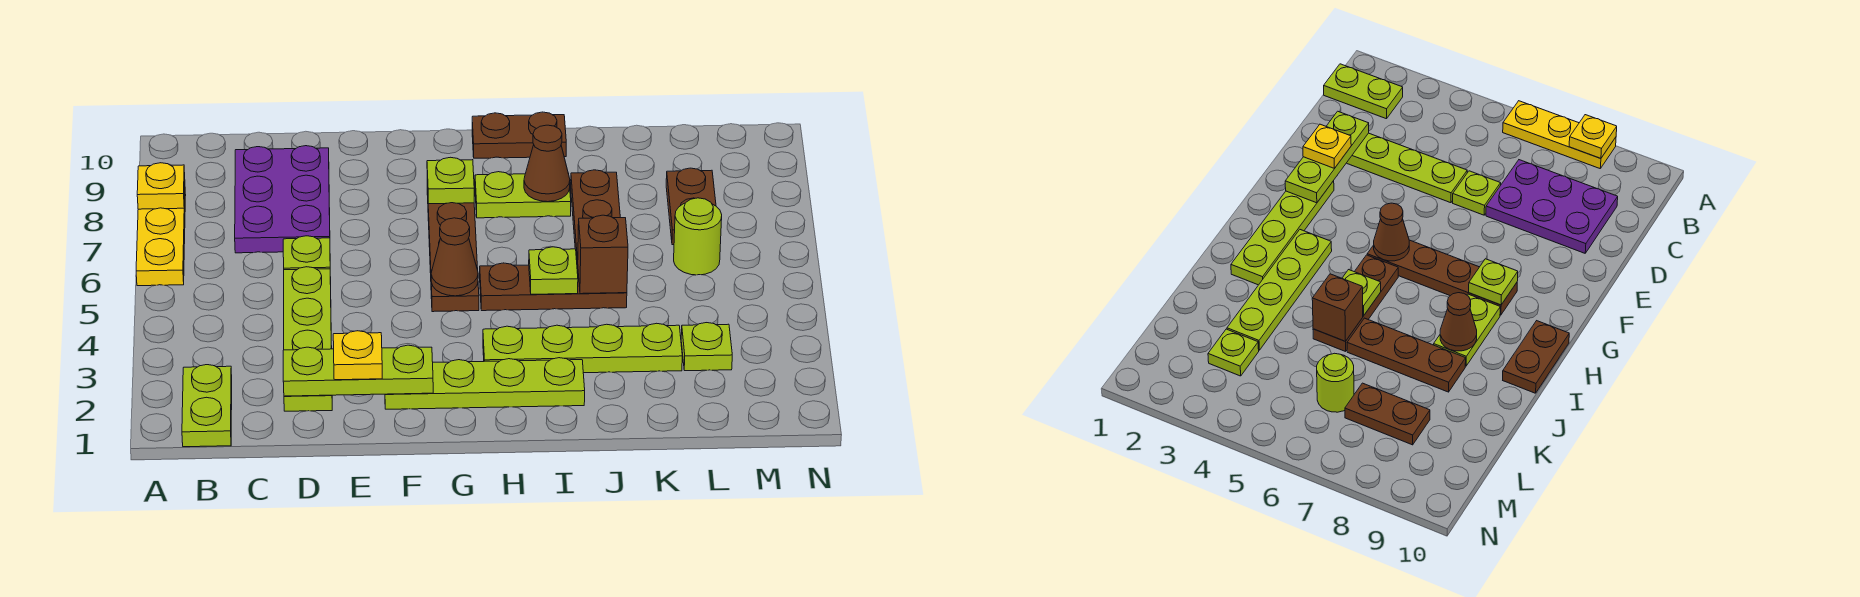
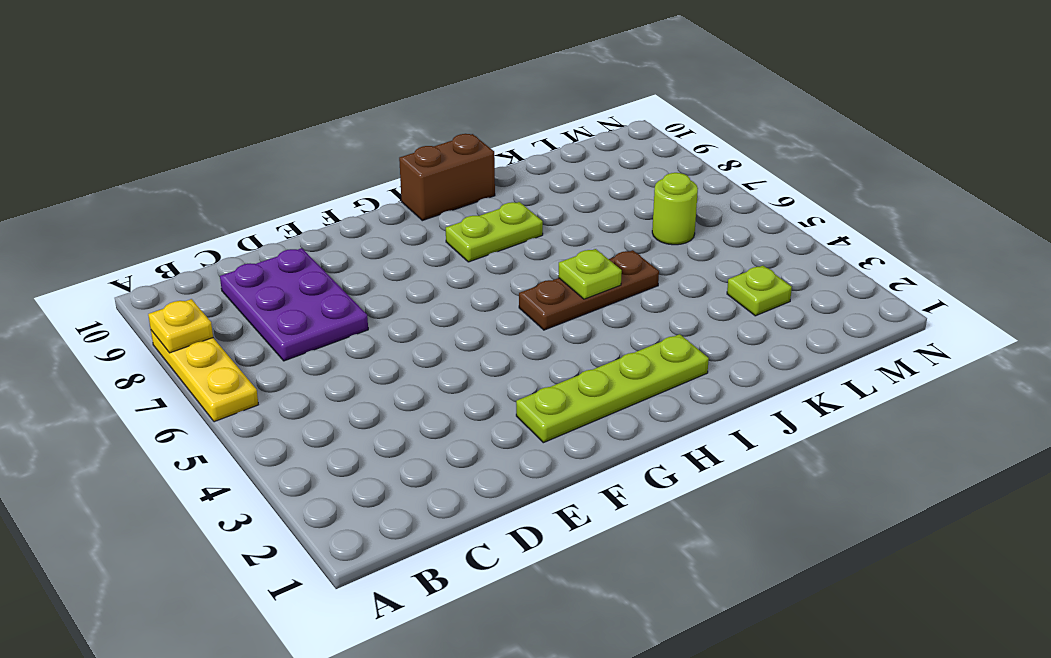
brown brick H10:I10 level 1 -> brown plate H10:I10 level 1
none -> lime plate B1:B2 level 1
none -> lime plate D2:D5 level 1
none -> lime plate D6 level 1

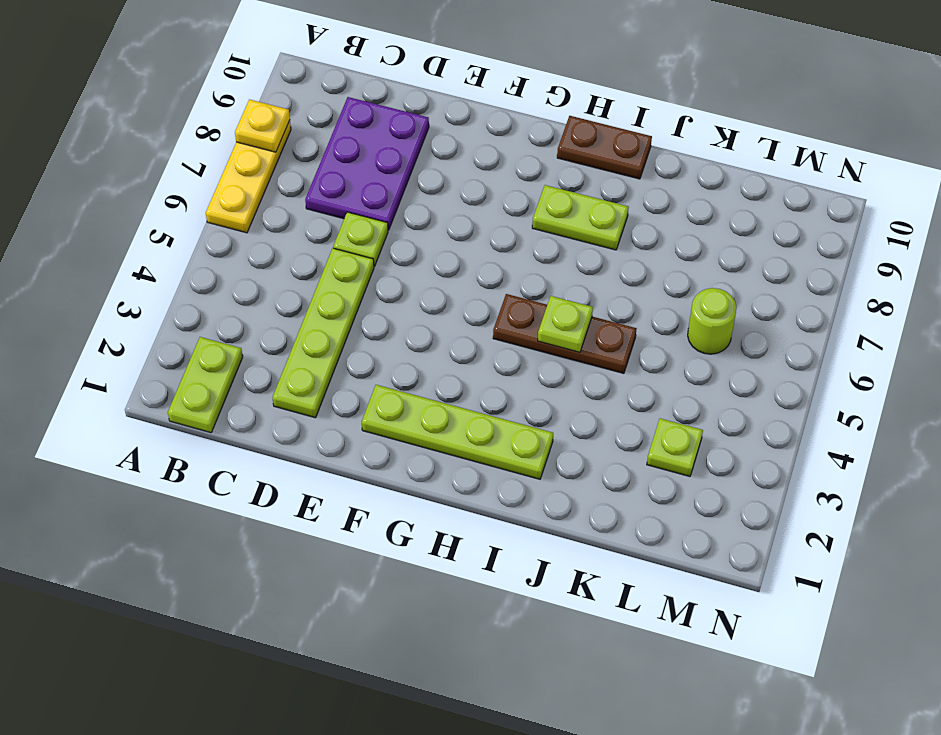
none -> brown plate G5:G8 level 1
none -> lime plate H3:K3 level 1
none -> brown plate J6:J8 level 1

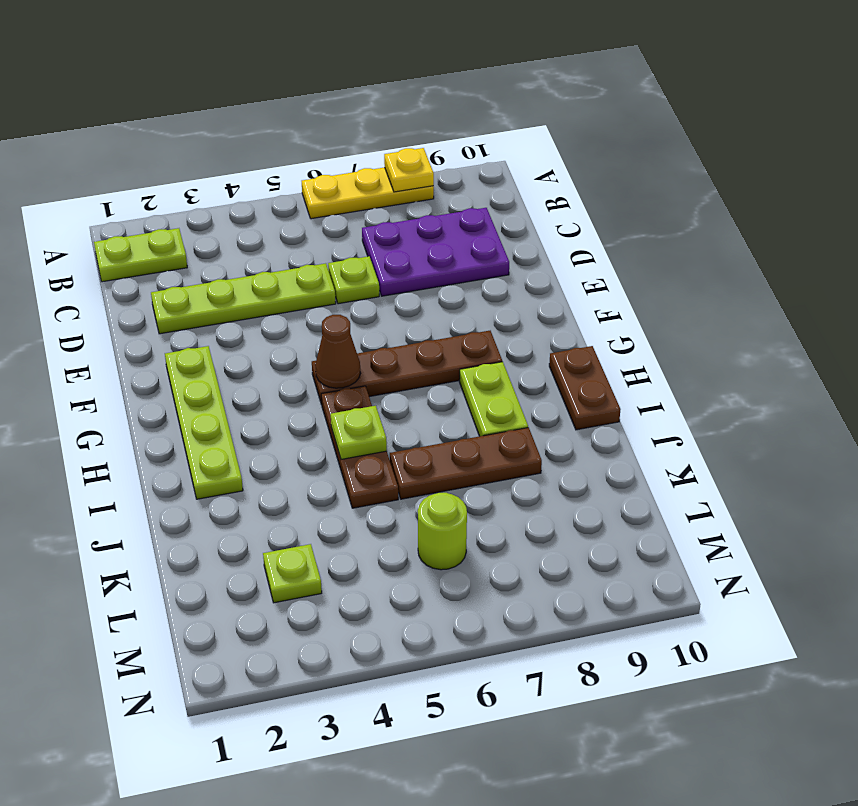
none -> lime plate H3:K3 level 1
none -> brown plate L7:L8 level 1
none -> lime plate D2:F2 level 2

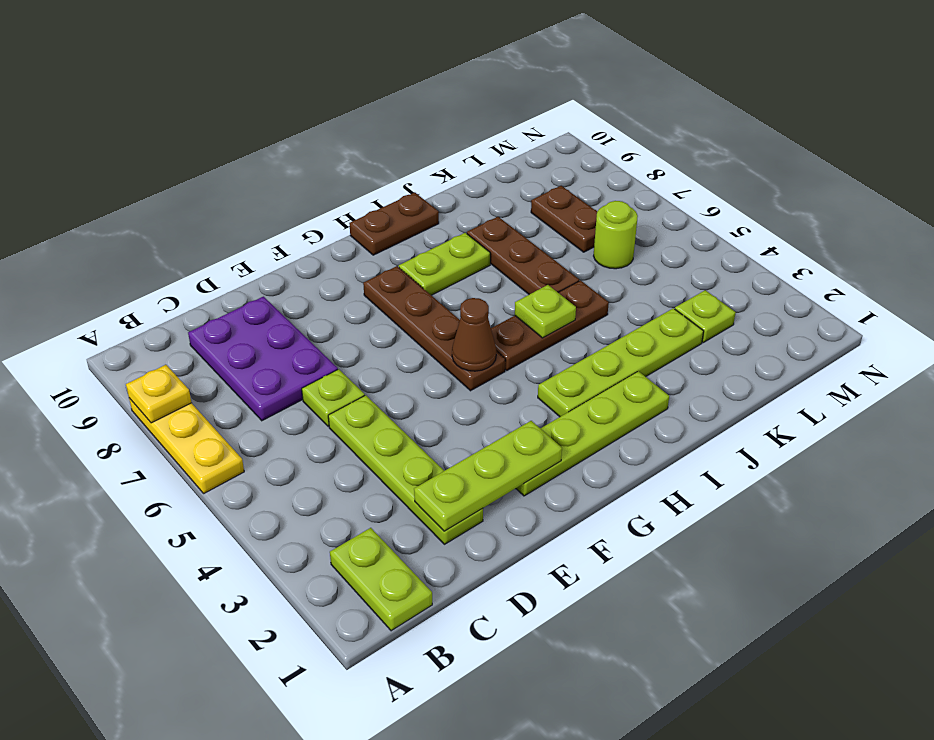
none -> lime plate G8 level 2
none -> brown cone I8 level 2
none -> brown brick J5 level 2

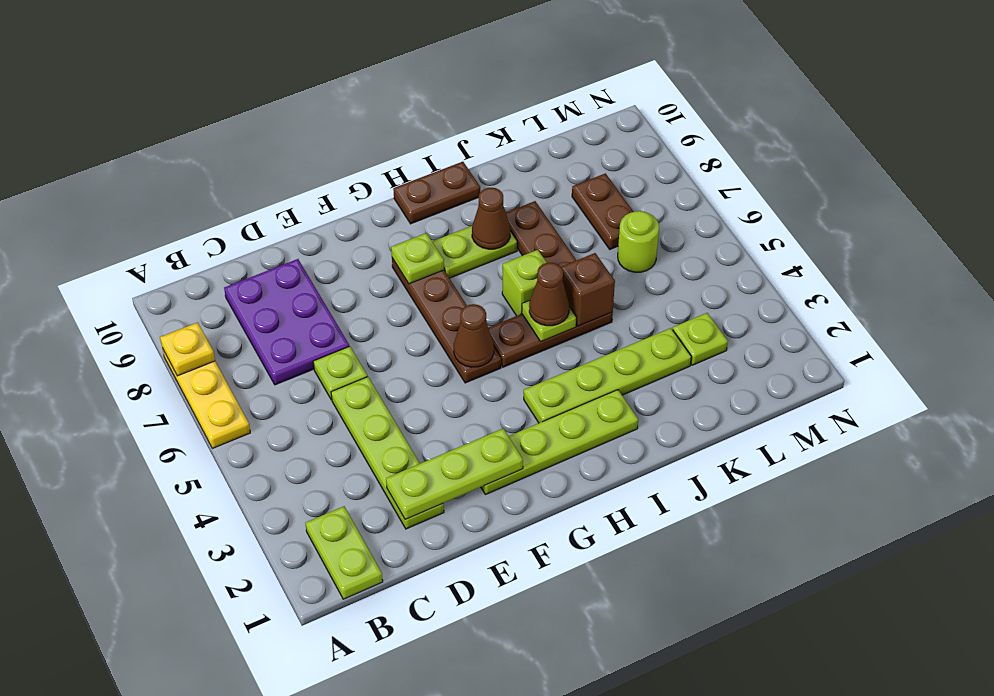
brown cone I5 level 3 -> none
lime brick I6 level 1 -> none
none -> yellow plate E2 level 3

